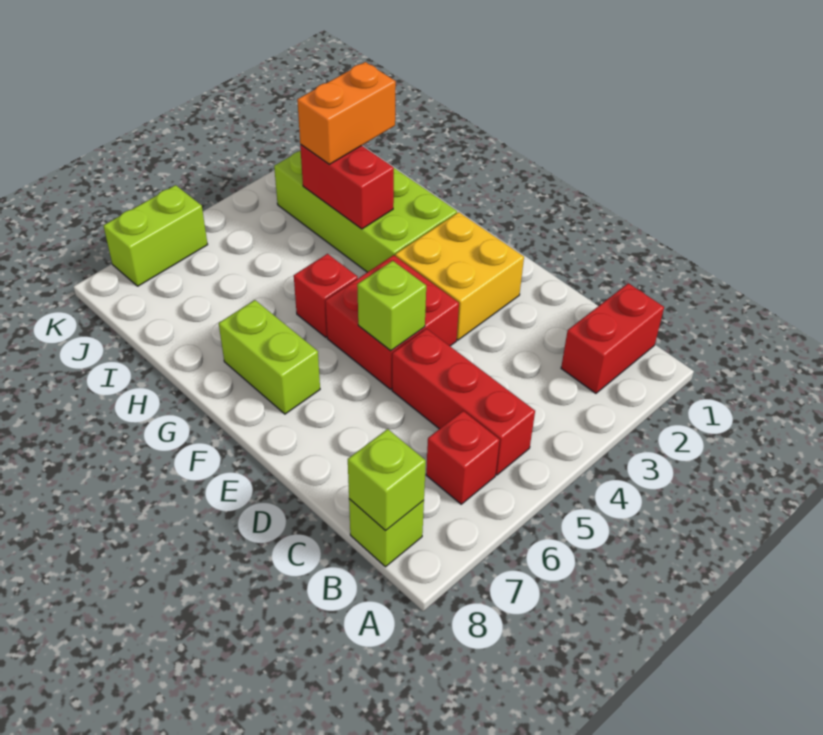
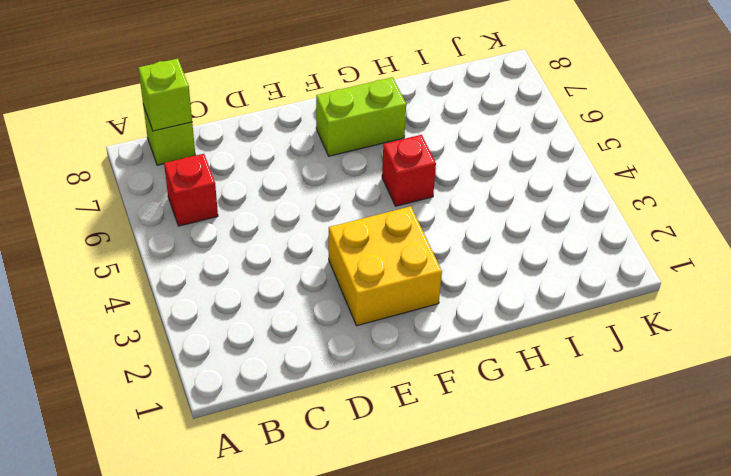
none -> red brick B1:B2 level 1
none -> red brick B5:D5 level 1
none -> red brick E4:F5 level 1

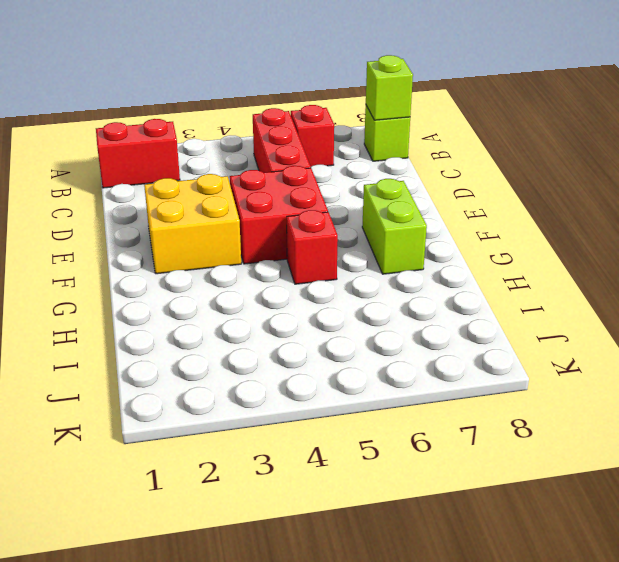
none -> lime brick G2:J3 level 1
none -> lime brick K6:K7 level 1
none -> lime brick E5 level 2

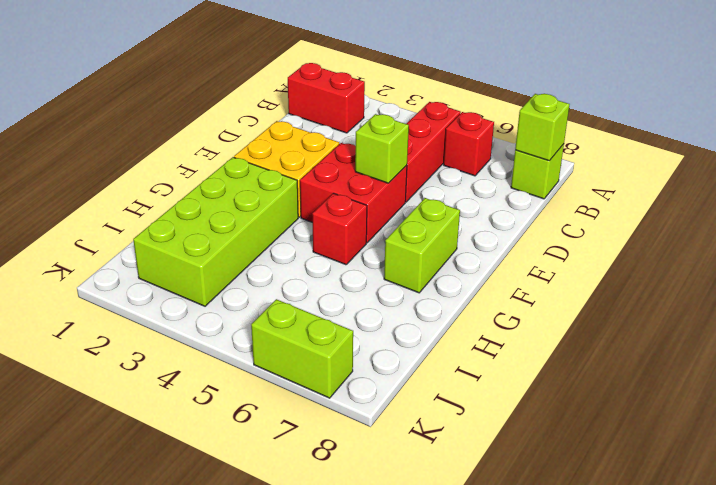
none -> red brick H3:I3 level 2
none -> orange brick I2:I3 level 3

